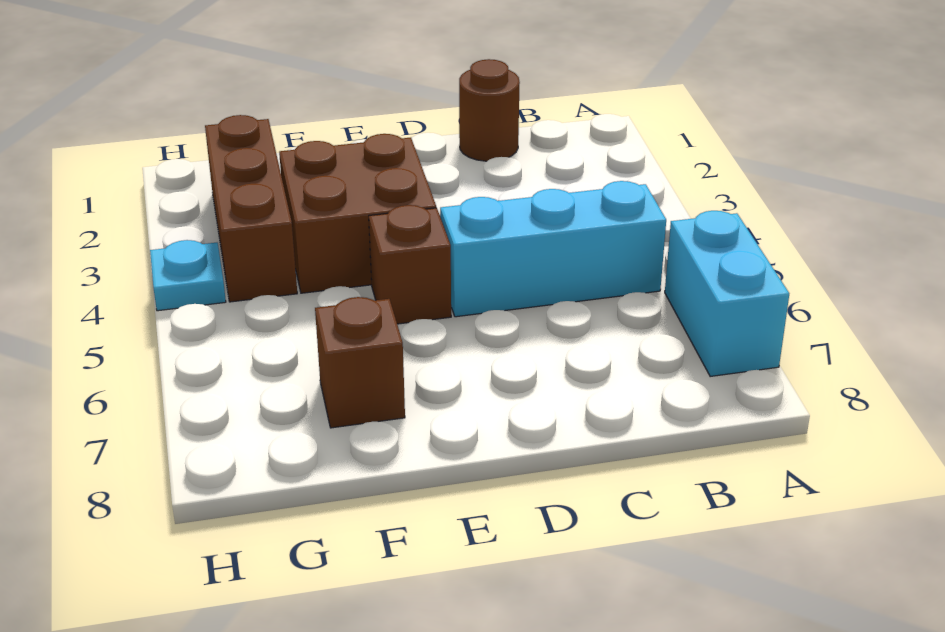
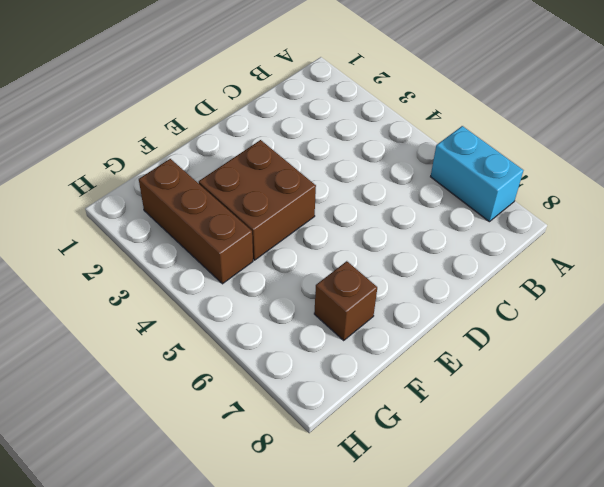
none -> cyan brick B5:D5 level 1
none -> brown round brick C1 level 1

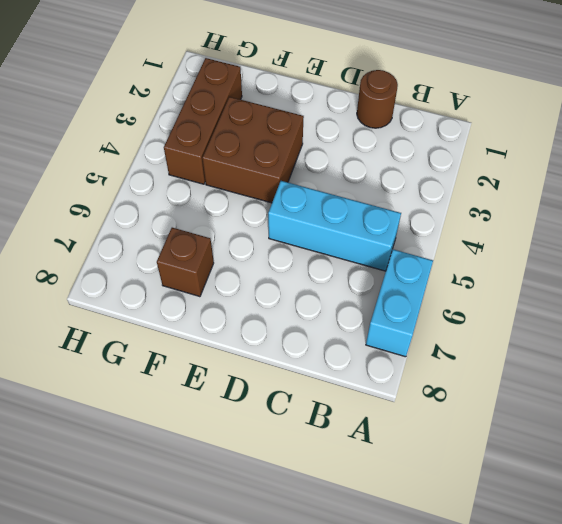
none -> brown brick E5 level 1
none -> cyan plate H4 level 1

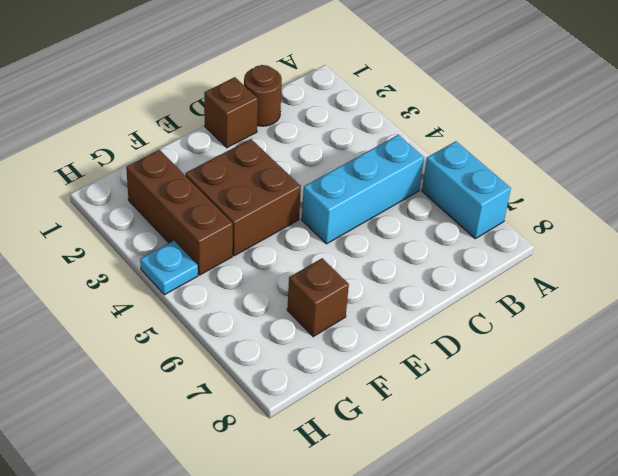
brown brick D1 level 1 -> brown brick E5 level 1

